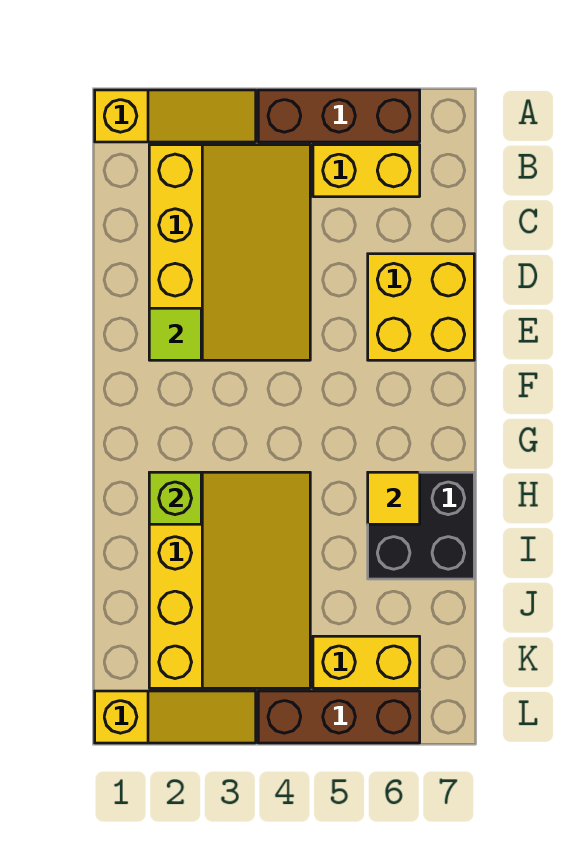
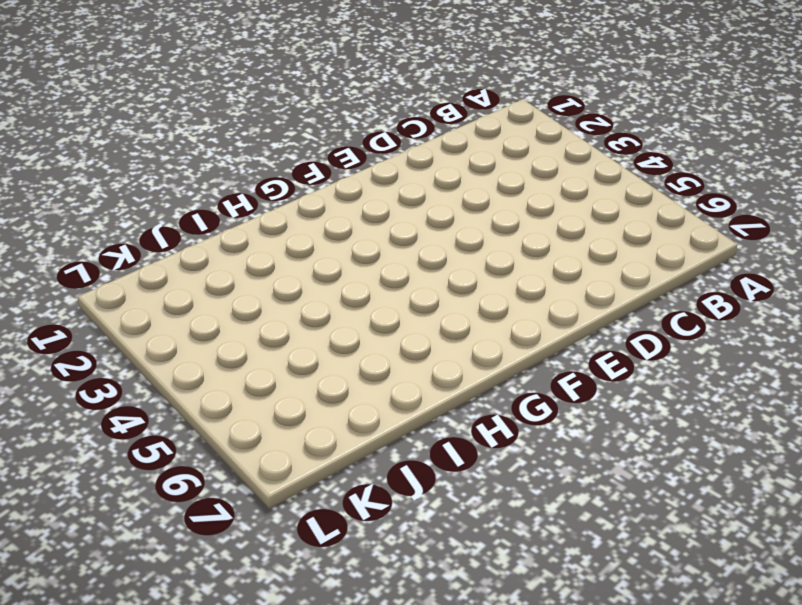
none -> yellow slope A1:A3 level 1 top 1
none -> brown brick A4:A6 level 1
none -> yellow slope B2:E4 level 1 top 2

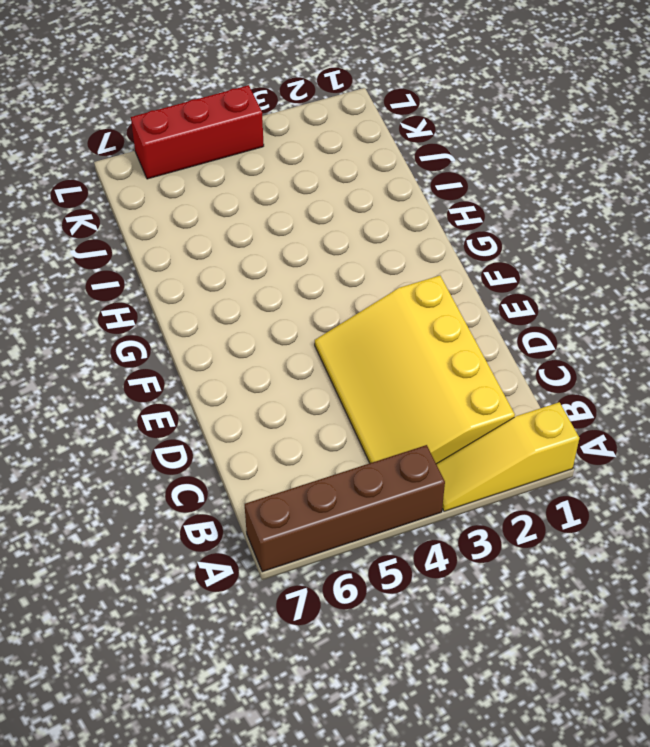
brown brick A4:A7 level 1 -> brown brick A4:A6 level 1
red brick L4:L6 level 1 -> brown brick L4:L6 level 1
none -> yellow brick B5:B6 level 1
none -> yellow brick D6:E7 level 1
none -> yellow slope H2:K4 level 1 top 2

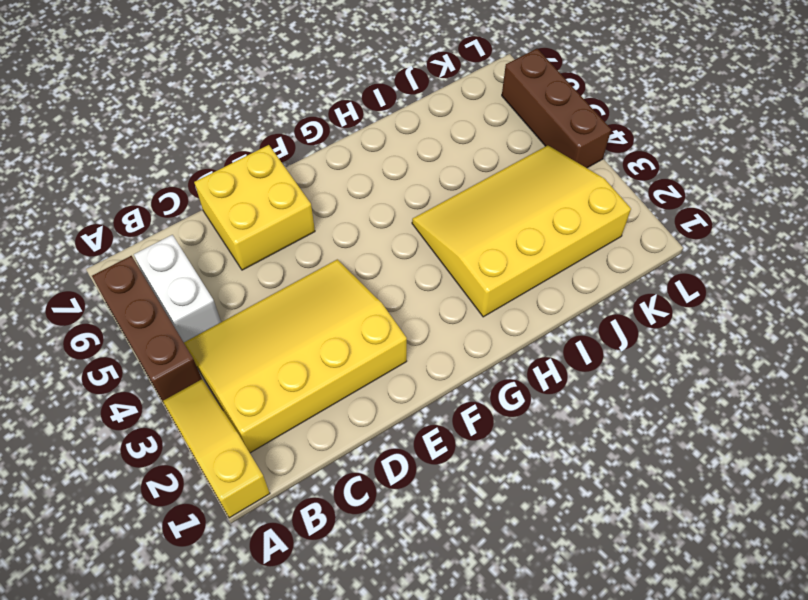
white brick B5:B6 level 1 -> yellow brick B5:B6 level 1
none -> black brick H6:I7 level 1
none -> yellow brick K5:K6 level 1
none -> yellow slope L1:L3 level 1 top 1

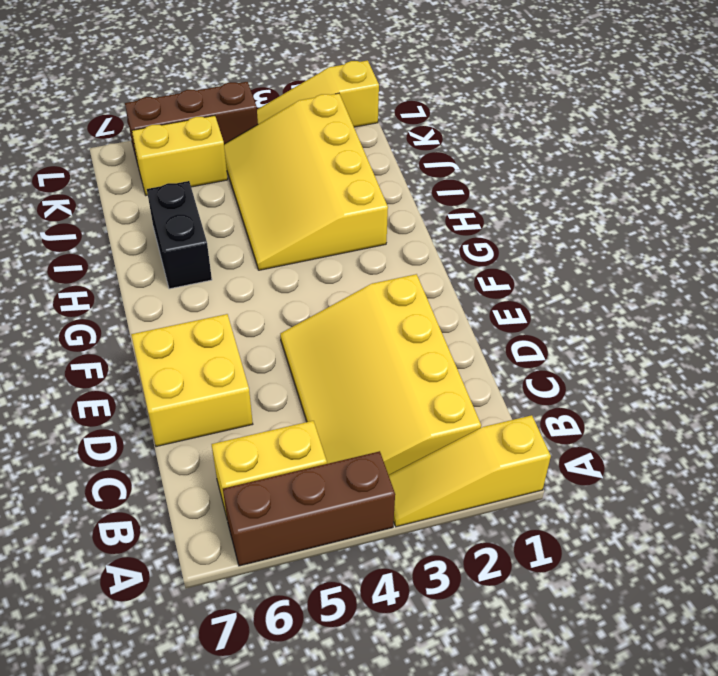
black brick H6:I6 level 1 -> black brick H6:I7 level 1
none -> lime tile E2 level 2
none -> lime brick H2 level 2
none -> yellow tile H6 level 2

